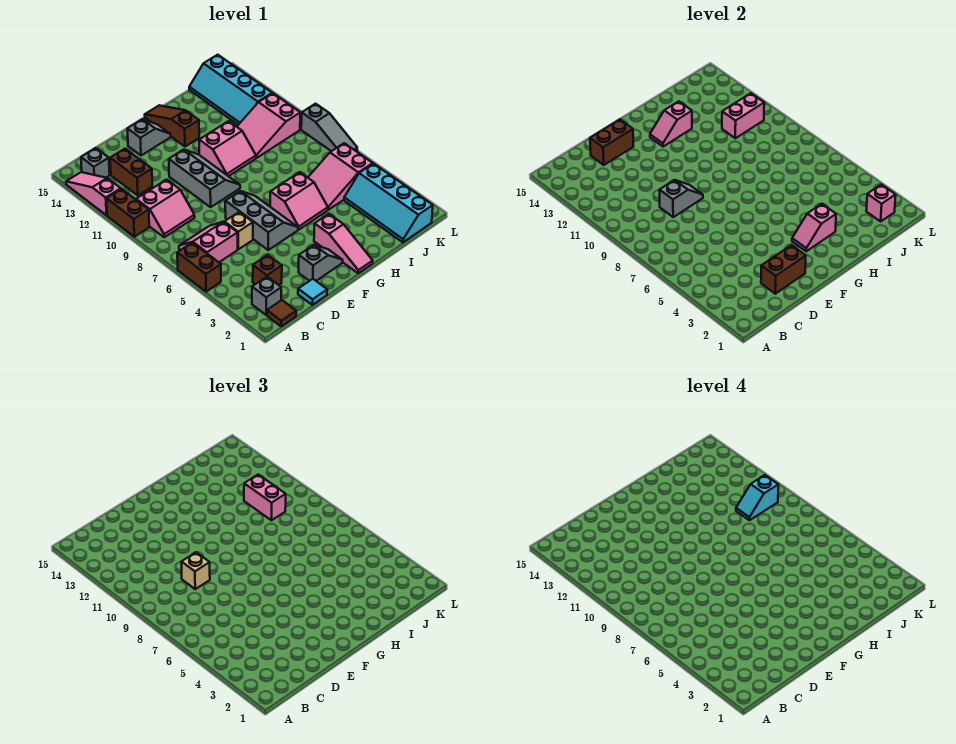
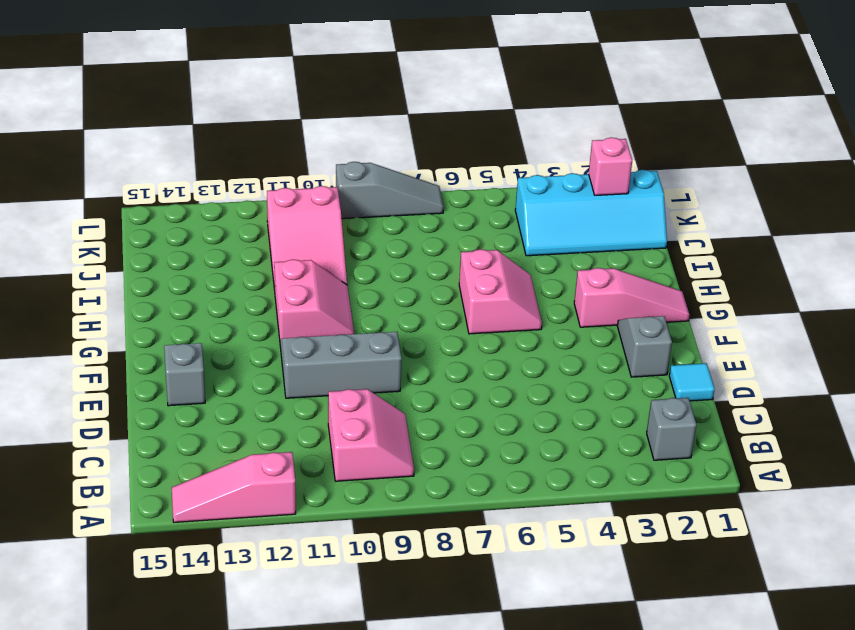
none -> brown brick A5:A6 level 1
none -> brown brick A10:A11 level 1
none -> brown tile B1 level 1
none -> pink slope B6:C7 level 1 top 6

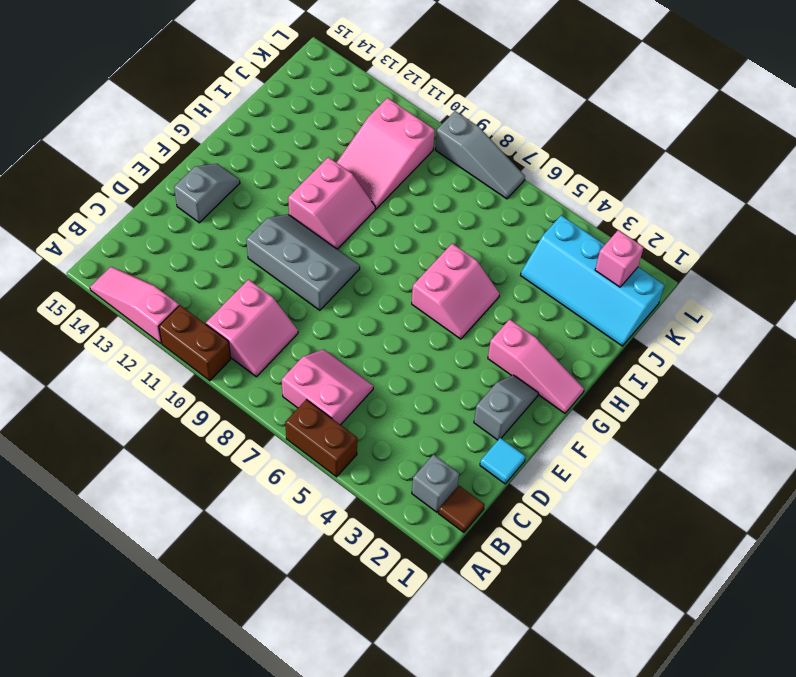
pink slope B6:C7 level 1 top B -> pink slope B6:C7 level 1 top 6
none -> grey brick B14 level 1
none -> brown brick C3 level 1
none -> brown brick C12:C13 level 1
none -> tan brick D6 level 1

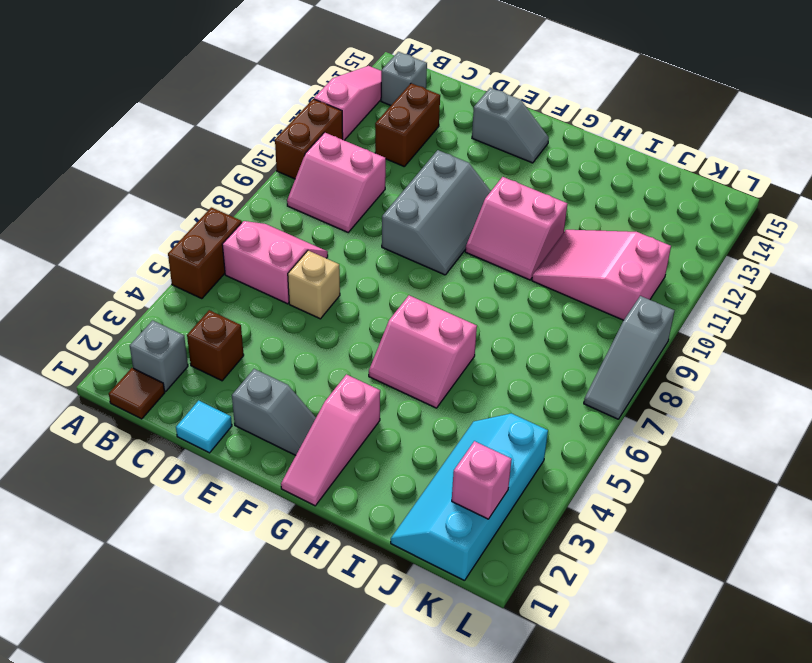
none -> grey slope E5:F7 level 1 top E
none -> brown slope G13:G15 level 1 top 13
none -> pink slope I5:K6 level 1 top K
none -> cyan slope J12:K15 level 1 top K

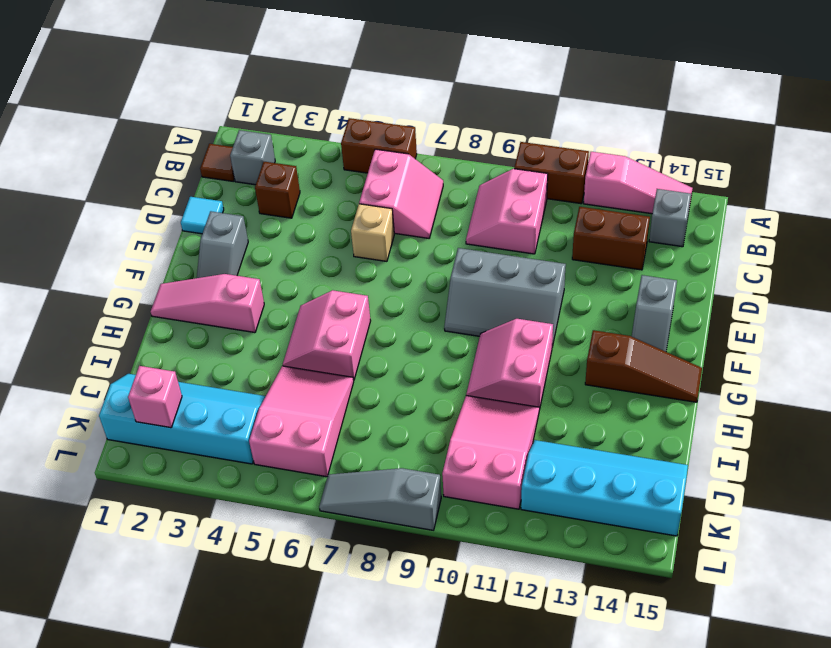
none -> grey slope E5:F7 level 1 top E
none -> brown brick D2:E2 level 2
none -> grey slope D9:E9 level 2 top D
none -> brown brick D14:E14 level 2

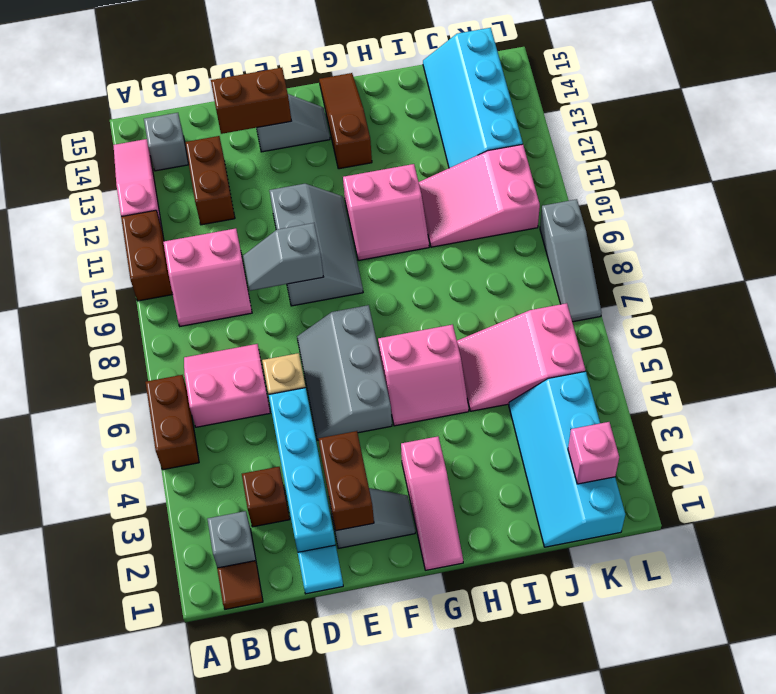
cyan brick D2:D5 level 1 -> none
grey slope D9:E9 level 2 top E -> grey slope D9:E9 level 2 top D
brown brick E2:E3 level 2 -> brown brick D2:E2 level 2
grey slope E5:F7 level 1 top F -> grey slope E5:F7 level 1 top E
none -> pink slope G3:H3 level 2 top H
none -> pink slope G13:H13 level 2 top H
none -> pink brick J11:K11 level 2
none -> tan brick D9 level 3

